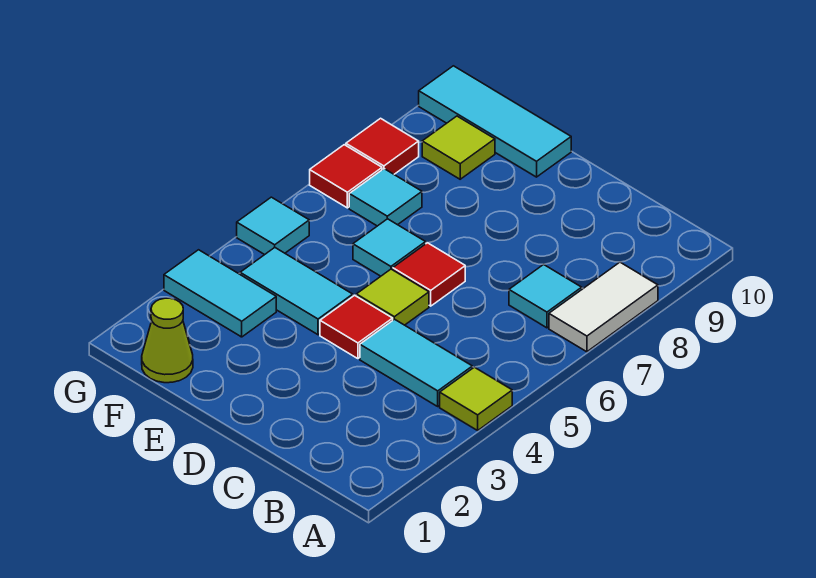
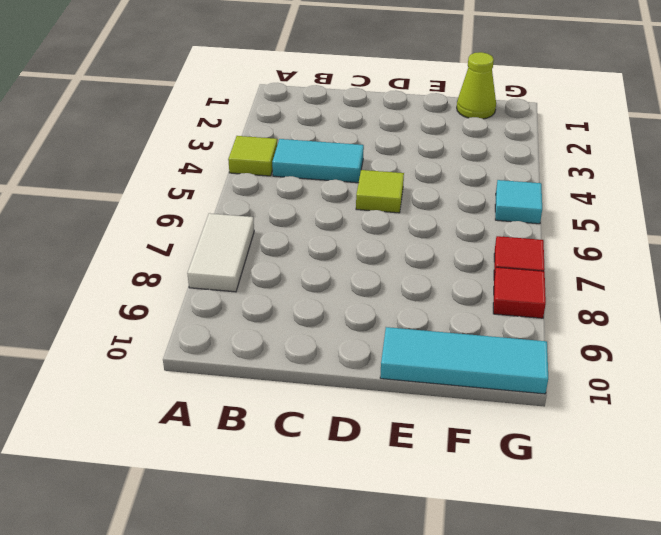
none -> cyan tile B7 level 1
none -> red tile D4 level 1
none -> red tile D6 level 1

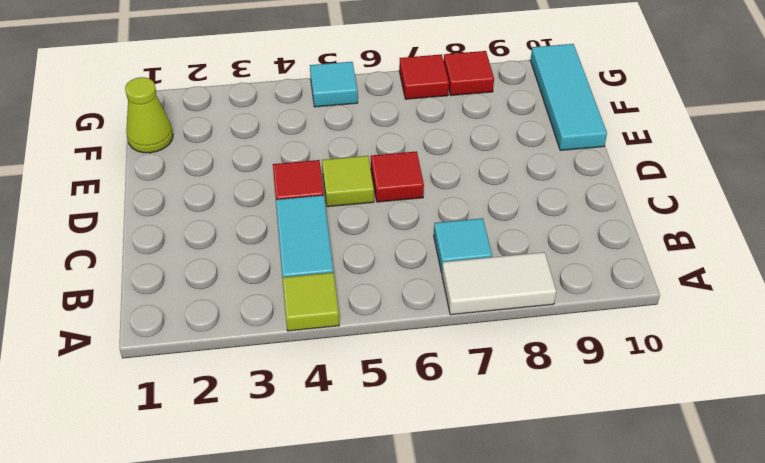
none -> cyan tile E4:F4 level 1
none -> cyan tile E6 level 1
none -> cyan tile F3:G3 level 1

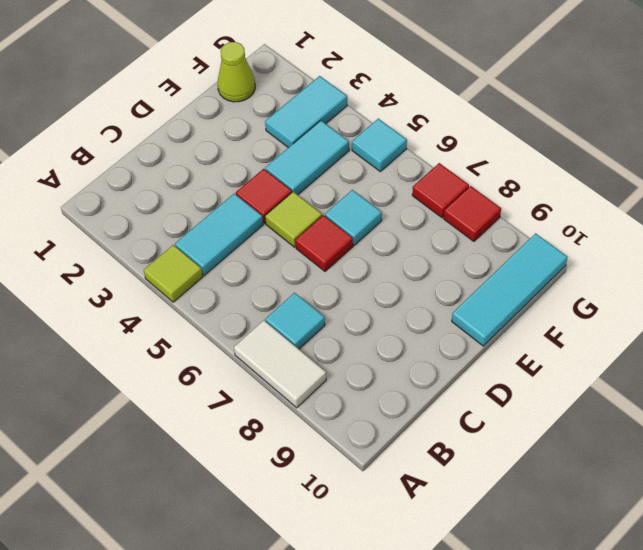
none -> cyan tile F7 level 1
none -> lime tile F9 level 1

